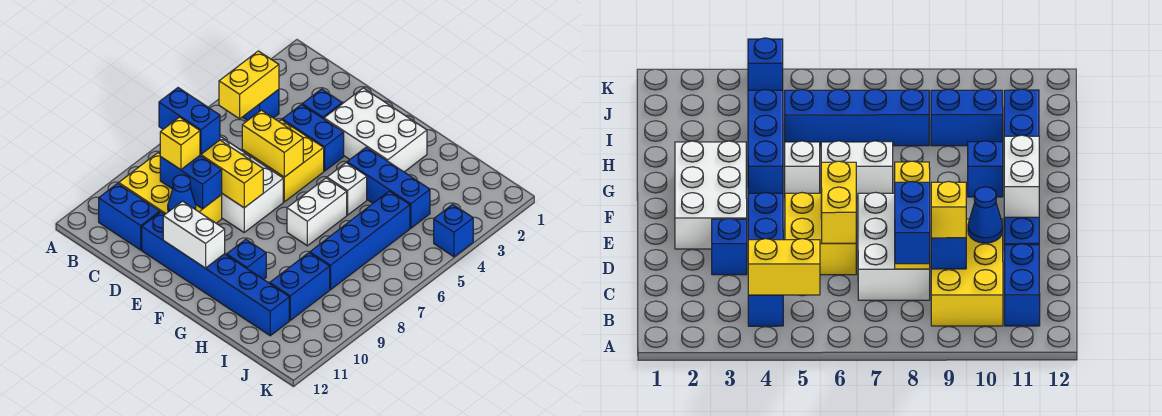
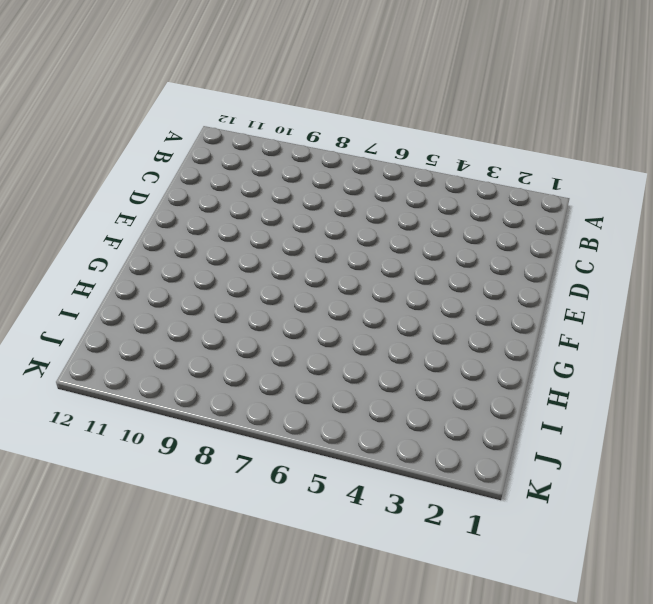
none -> blue brick B4 level 1
none -> yellow brick B9:D10 level 1
none -> blue brick B11:C11 level 1

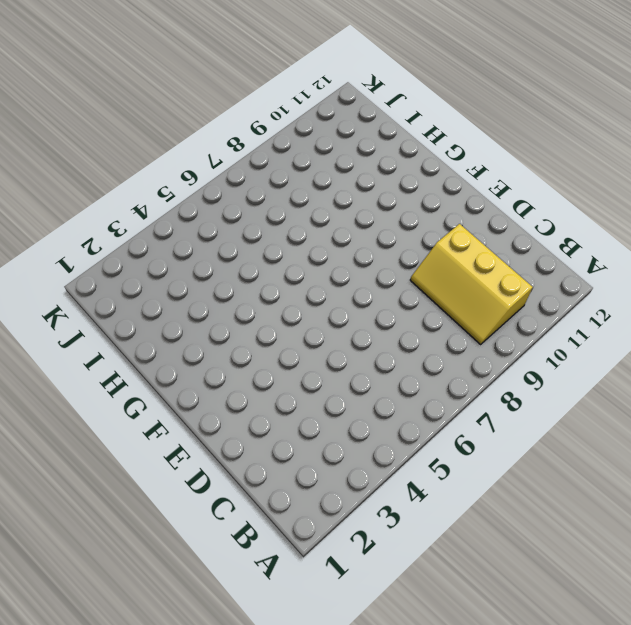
yellow slope B9:D10 level 1 top 10 -> yellow brick B9:D10 level 1
none -> blue brick B4 level 1
none -> blue brick B11:C11 level 1
none -> white brick C7:E8 level 1

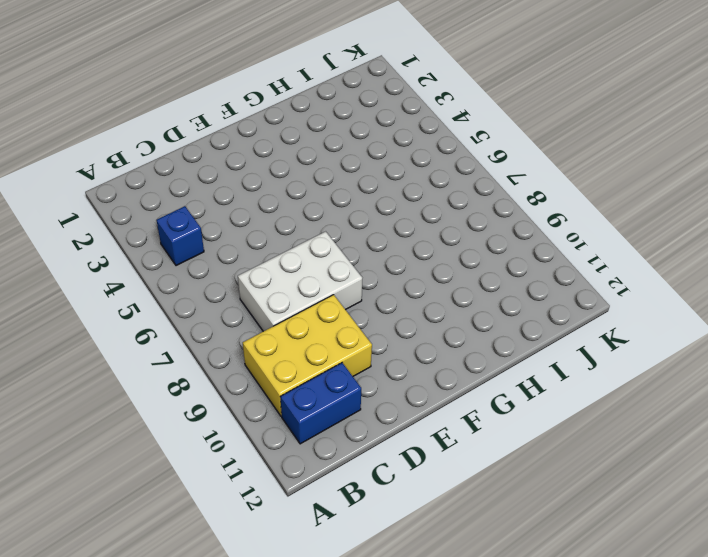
none -> blue brick D3 level 1
none -> blue brick D4:E4 level 1
none -> yellow brick D5:E6 level 1

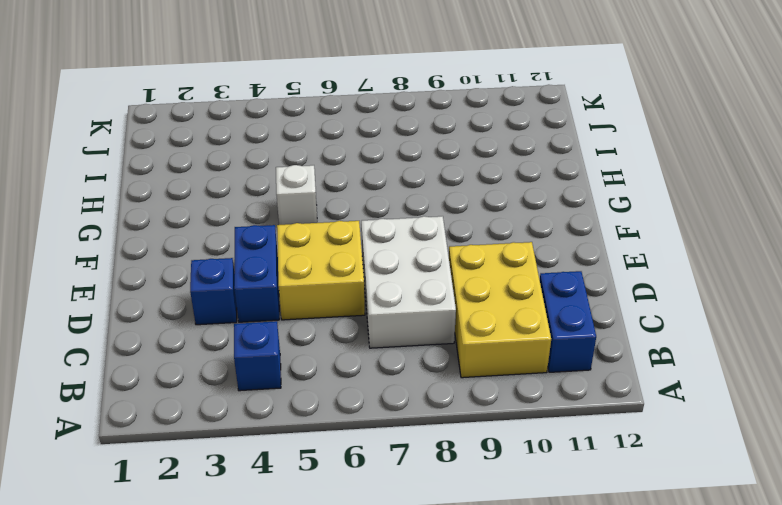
none -> blue brick D11:I11 level 1
none -> white brick E2:G3 level 1
none -> blue brick G4:I4 level 1

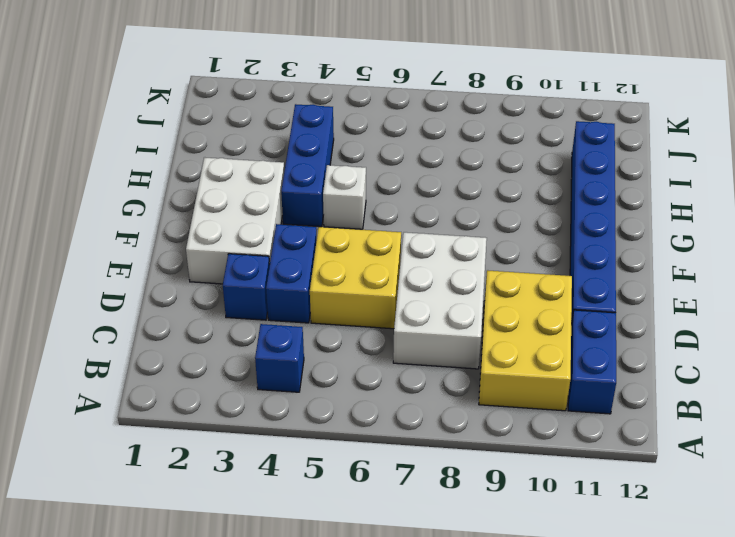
none -> white brick G6:G7 level 1
none -> blue brick G10 level 1
none -> blue brick I5:I8 level 1

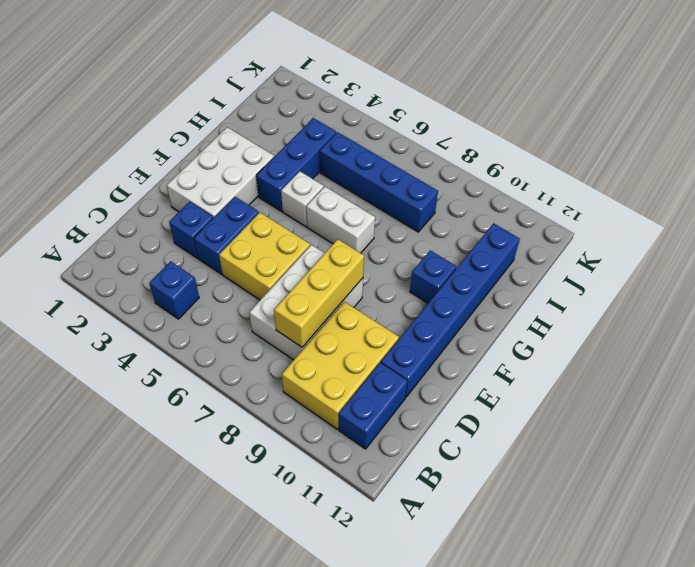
none -> blue brick I9:I10 level 1
none -> blue brick K4 level 1
none -> yellow brick B4:B5 level 2

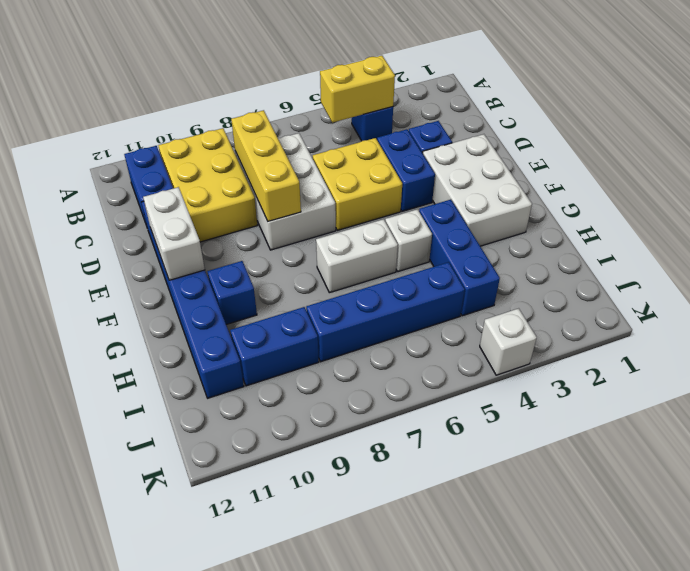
white brick K4 level 1 -> blue brick K4 level 1
none -> blue brick C9:D9 level 2
none -> yellow brick D6:E6 level 2
none -> blue cone D10 level 2

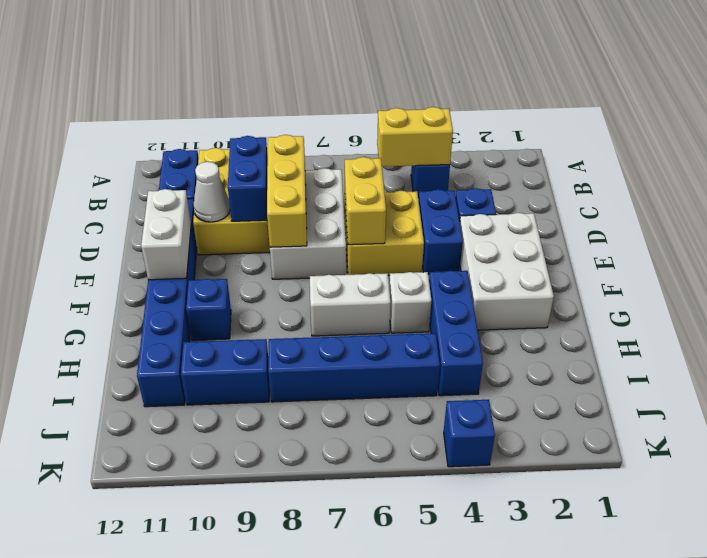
white cone D10 level 2 -> blue cone D10 level 2
none -> blue brick B8:C8 level 3
none -> yellow brick C9 level 3

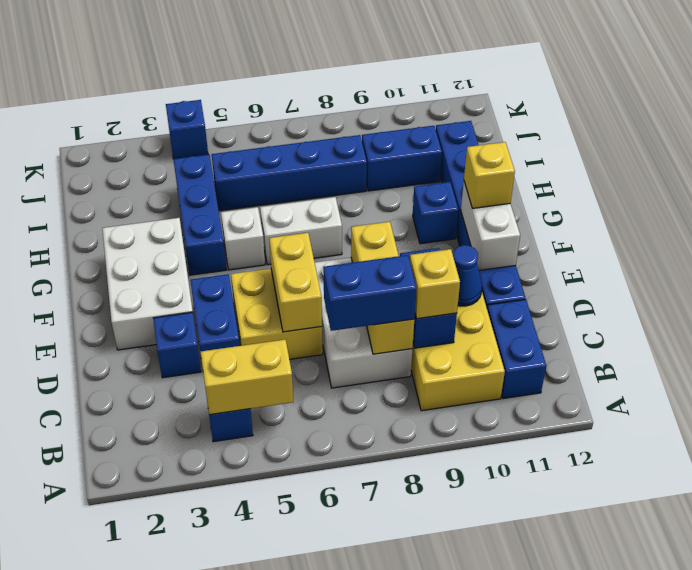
blue brick C7:C8 level 3 -> blue brick B8:C8 level 3
yellow brick F11 level 3 -> none

